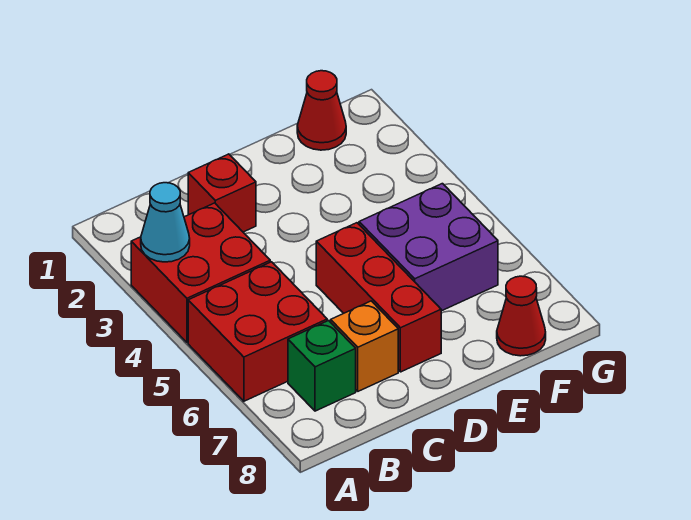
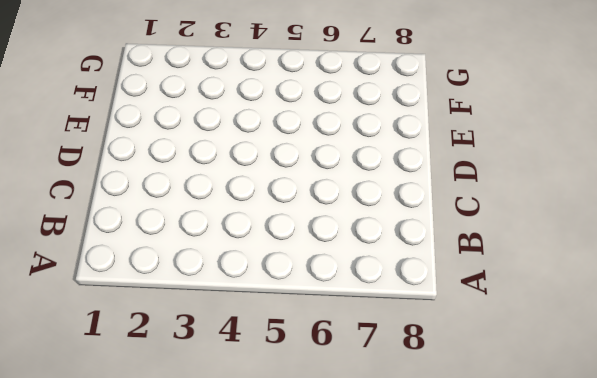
none -> red brick A3:B4 level 1
none -> red brick A5:B6 level 1

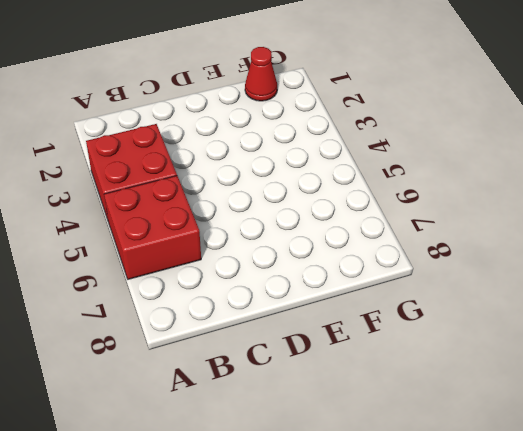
none -> green brick B7 level 1
none -> red brick C2 level 1

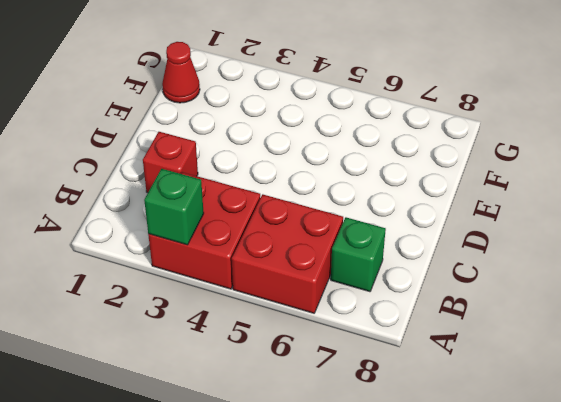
green brick A3 level 2 -> cyan cone A3 level 2
none -> orange brick C7 level 1
none -> red brick D5:D7 level 1

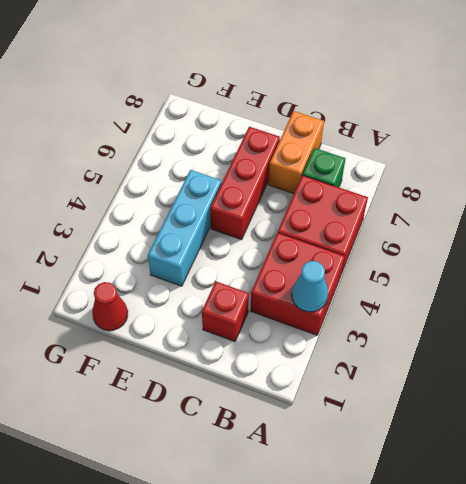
orange brick C7:C8 level 1 -> orange brick C7 level 1
cyan brick E3:E5 level 1 -> purple brick E5:F6 level 1
none -> red cone F8 level 1

